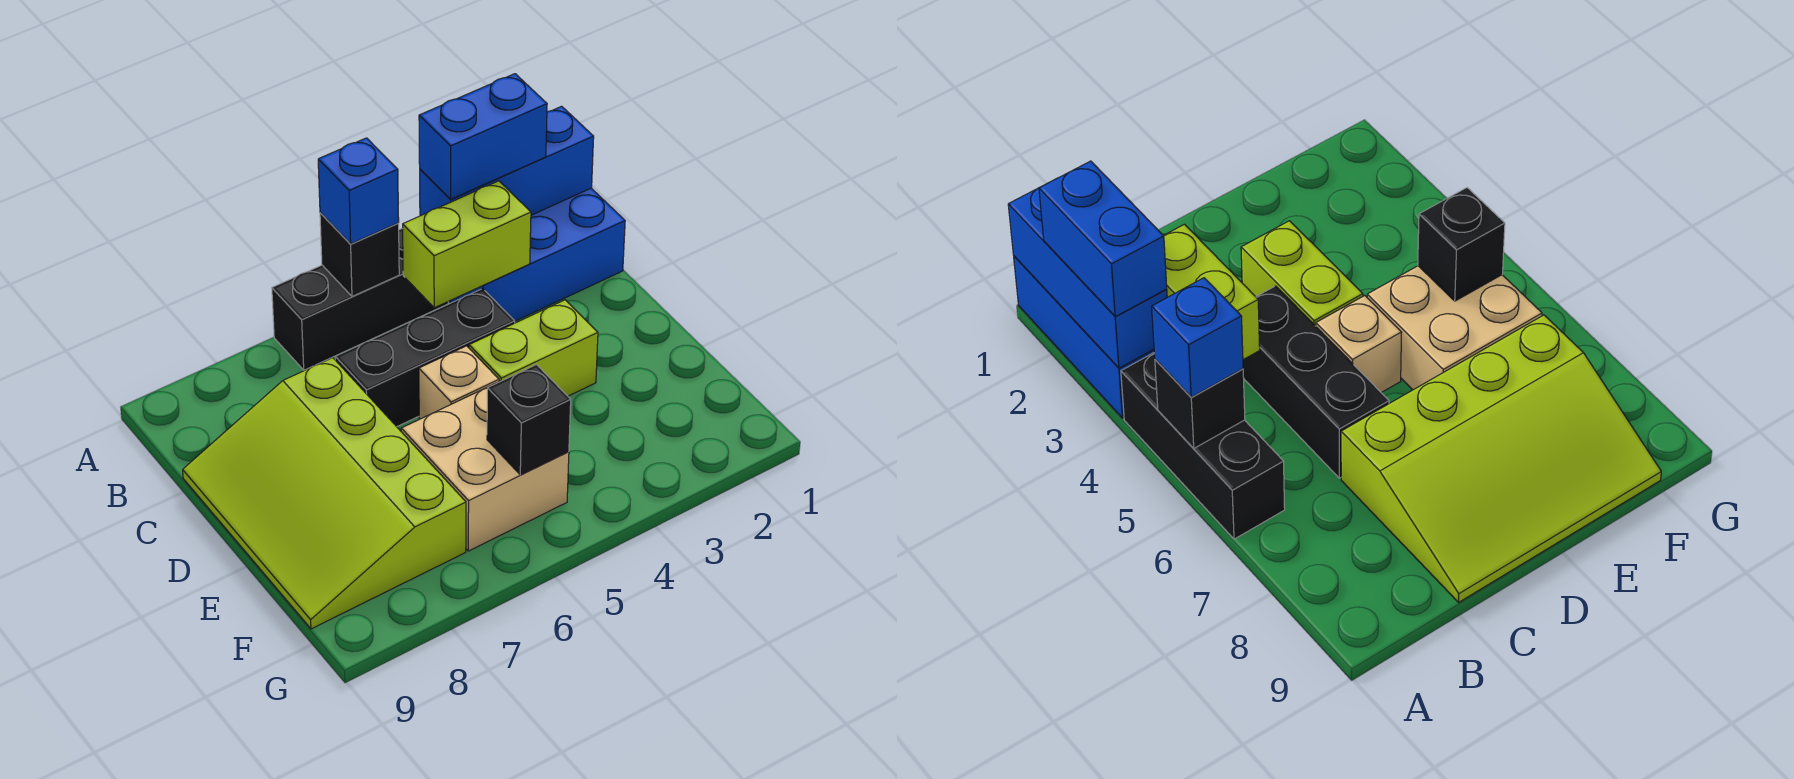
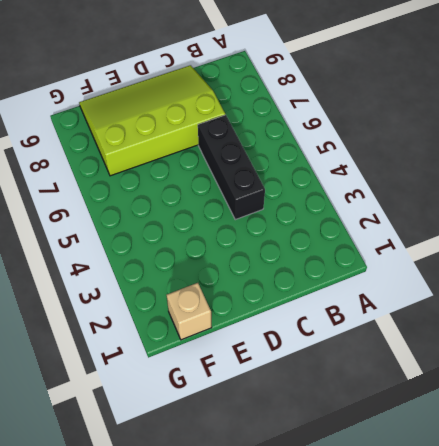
tan brick F1 level 1 -> tan brick D5 level 1
none -> blue brick A1:B3 level 1
none -> black brick A4:A6 level 1
none -> lime brick D3:D4 level 1

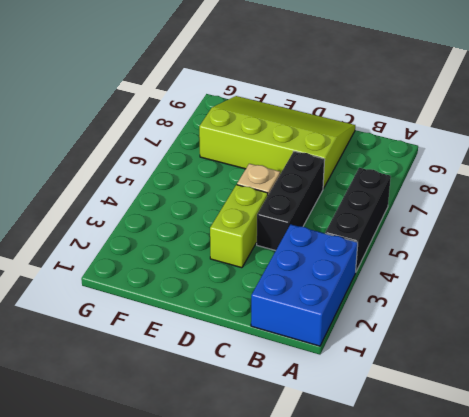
none -> tan brick E5:F6 level 1
none -> blue brick A1:A3 level 2
none -> black brick A5 level 2

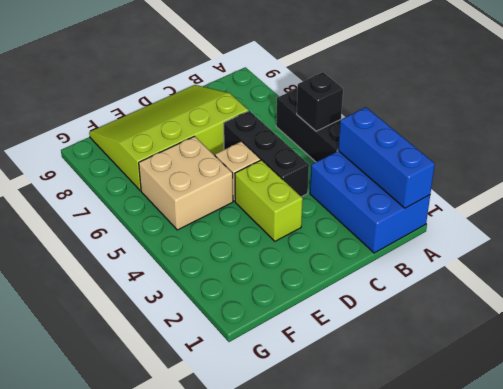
none -> lime brick B3:B4 level 2
none -> black brick F5 level 2
none -> blue brick A2:A3 level 3

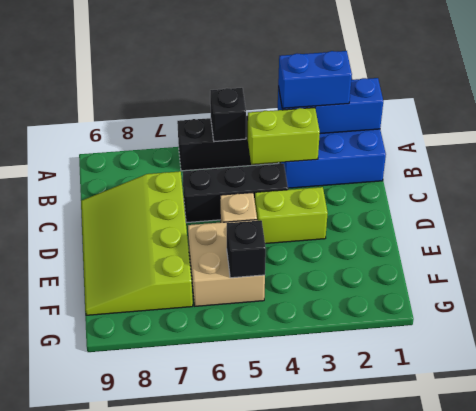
none -> blue brick A5 level 3

